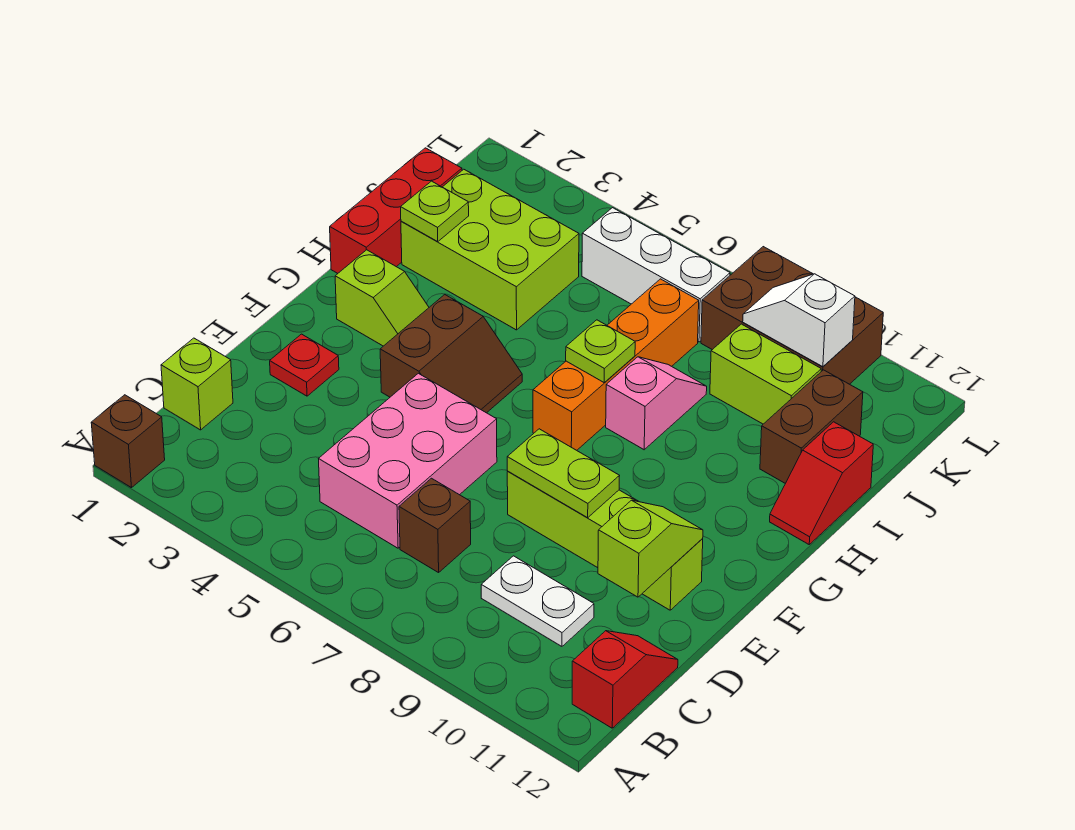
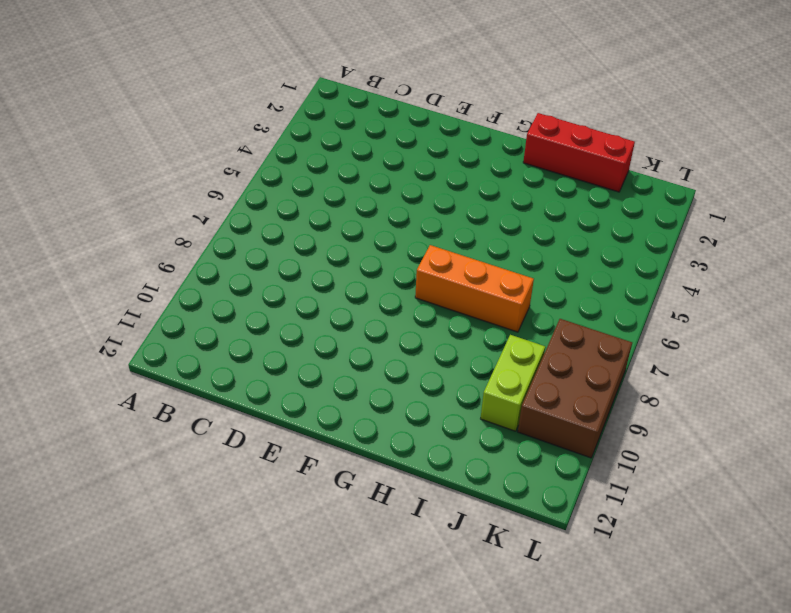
orange brick G7:I7 level 1 -> orange brick G7:J7 level 1
none -> brown brick A1 level 1
none -> red slope B12:C12 level 1 top B
none -> lime brick C1 level 1

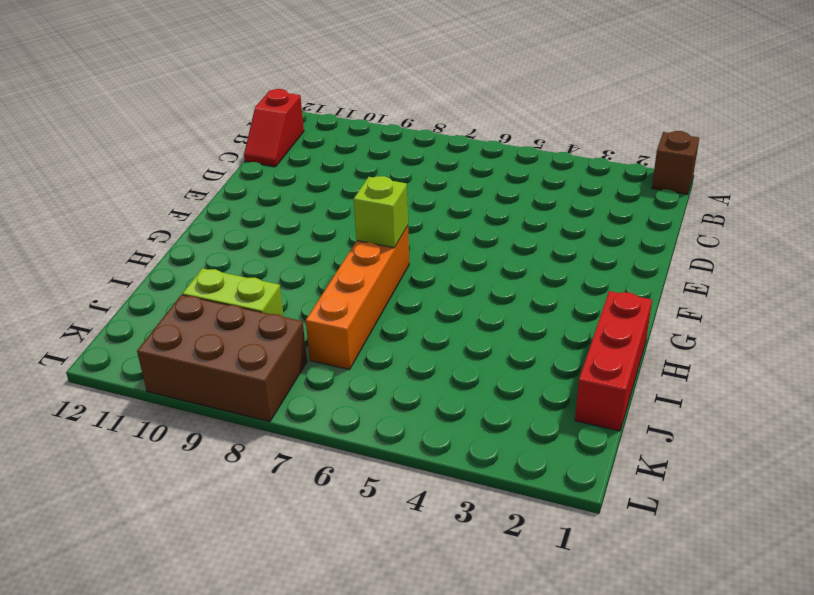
lime brick G7 level 2 -> lime brick C1 level 1
none -> pink brick C5:E6 level 1
none -> brown brick C7 level 1
none -> white plate C9:C10 level 1

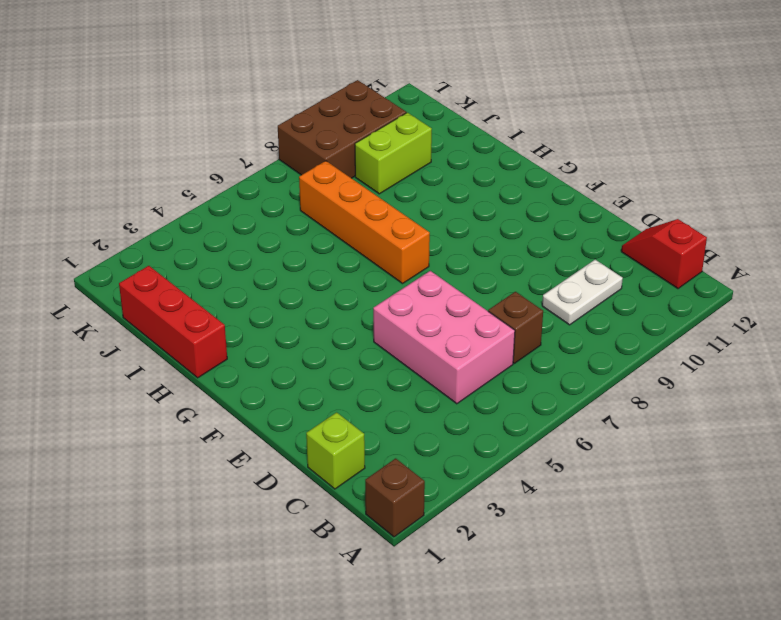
none -> red plate E2 level 1
none -> lime brick E8:E11 level 1
none -> brown slope F4:G5 level 1 top 4

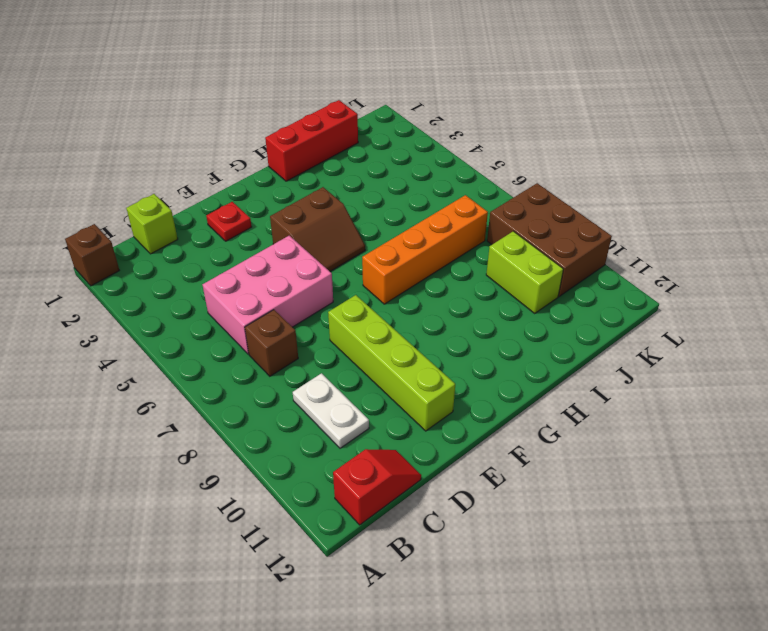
none -> lime slope G2:G3 level 1 top 2
none -> pink slope H8:I8 level 1 top H
none -> red slope H12:I12 level 1 top I

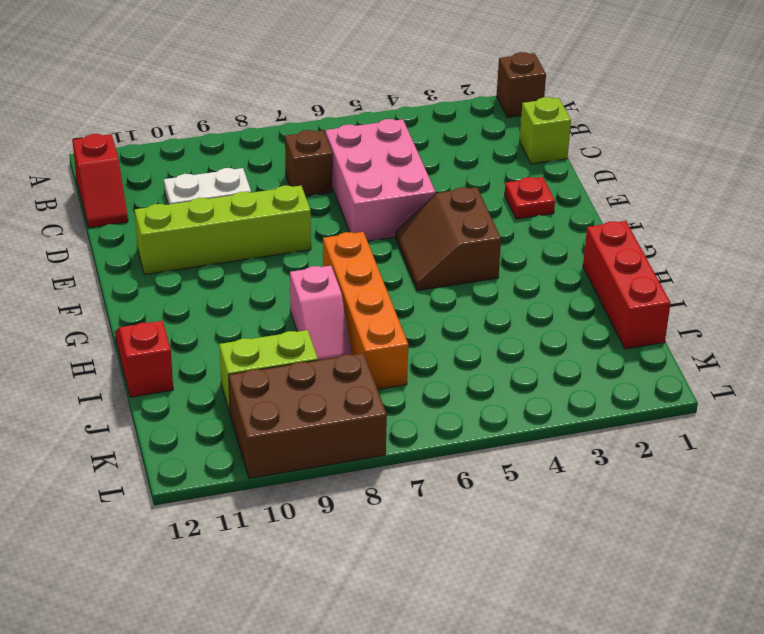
none -> lime slope G2:G3 level 1 top 2
none -> lime brick I2:J4 level 1
none -> brown brick I11:J11 level 1

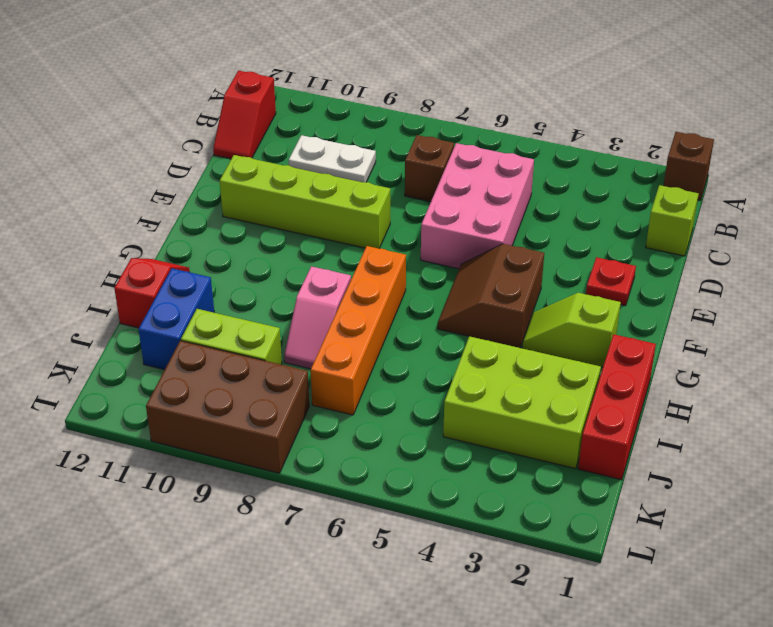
blue brick I11:J11 level 1 -> brown brick I11:J11 level 1
none -> white brick K5:K7 level 1
none -> lime slope D11:E11 level 2 top D
none -> lime plate E8:E9 level 2

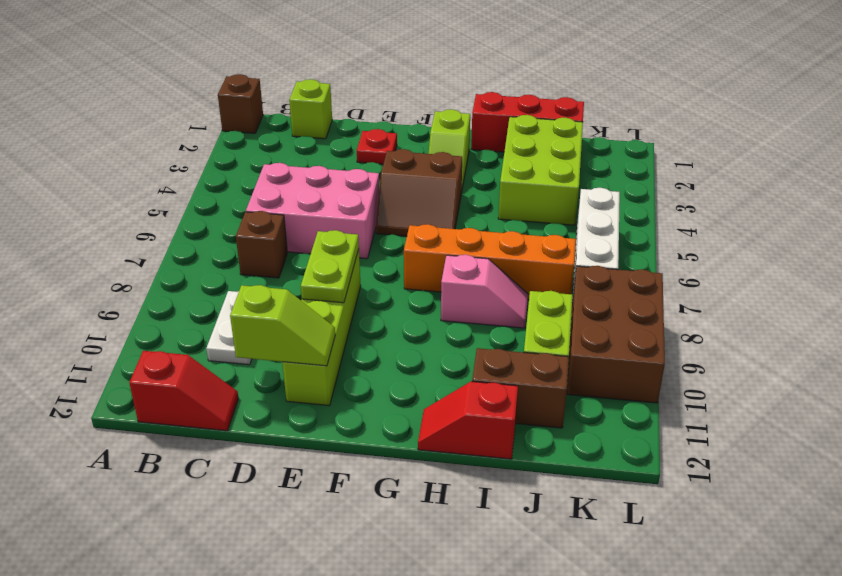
none -> lime plate H7 level 2
none -> lime plate I2 level 2
none -> white slope K9:K10 level 2 top 10

